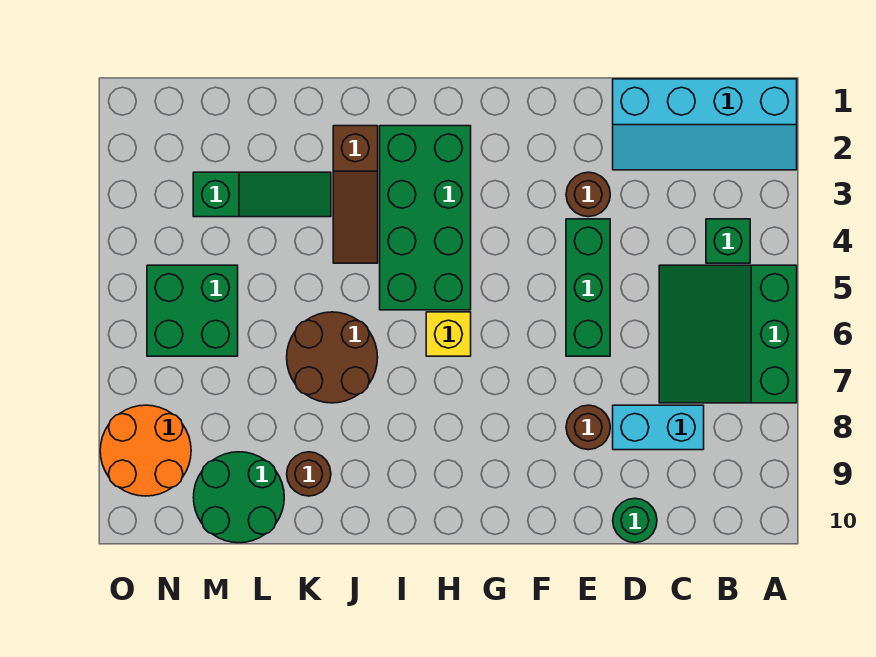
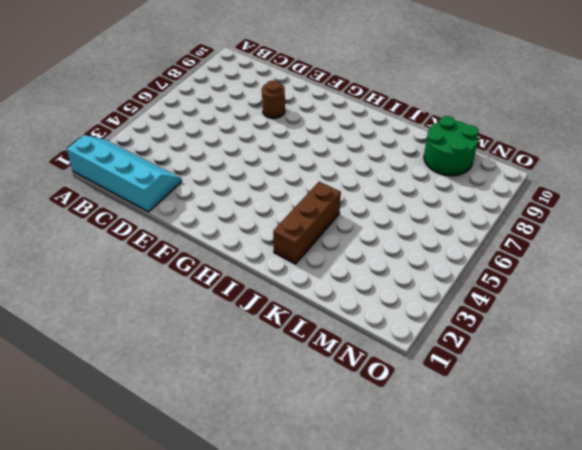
brown brick J2:J4 level 1 -> brown slope J2:J4 level 1 top 2
none -> green slope A5:C7 level 1 top A
none -> green brick B4 level 1
none -> cyan brick C8:D8 level 1

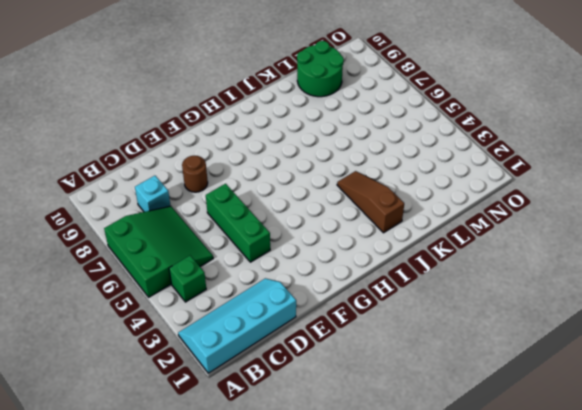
cyan brick C8 level 1 -> cyan brick C8:D8 level 1
none -> green round brick D10 level 1
none -> brown round brick E3 level 1
none -> green brick H2:I5 level 1

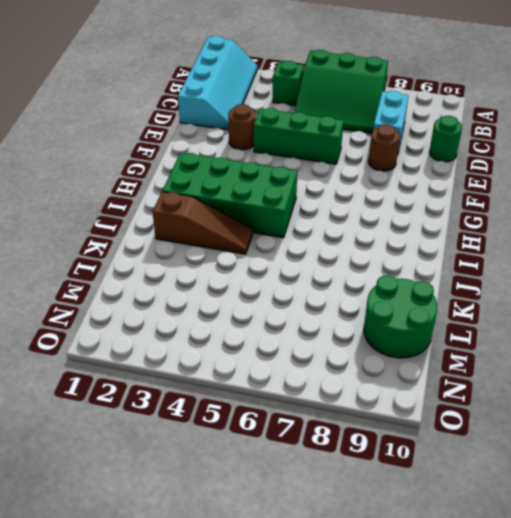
none -> yellow brick H6 level 1
none -> brown round brick J6:K7 level 1
none -> green slope K3:M3 level 1 top M

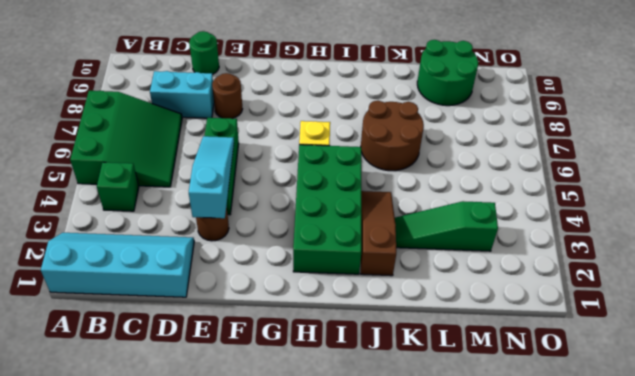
cyan slope E3:E5 level 2 top 3 -> none
none -> brown round brick K9 level 1
none -> green brick M5:N6 level 1
none -> orange round brick N8:O9 level 1

